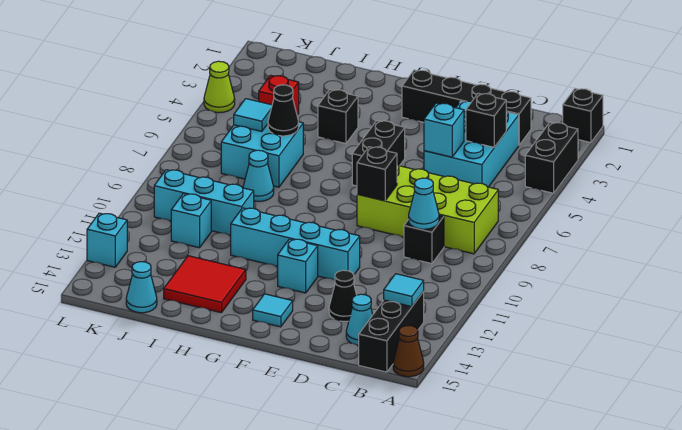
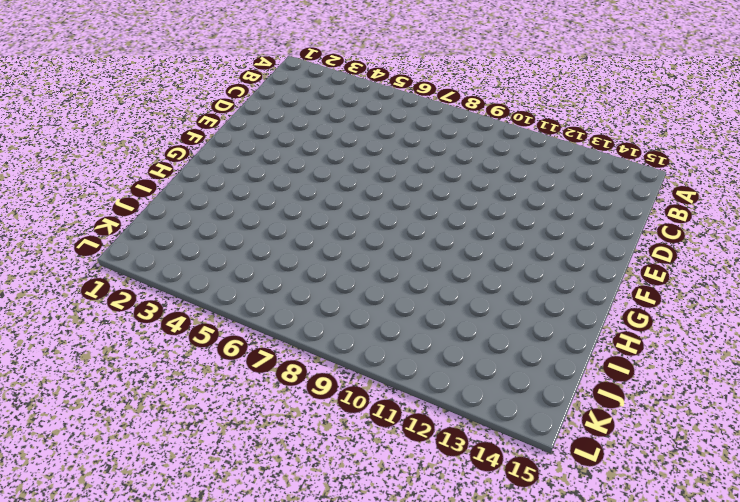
none -> black brick A1 level 1
none -> black brick A3:A4 level 1
none -> brown cone A15 level 1
none -> lime brick B7:E8 level 1

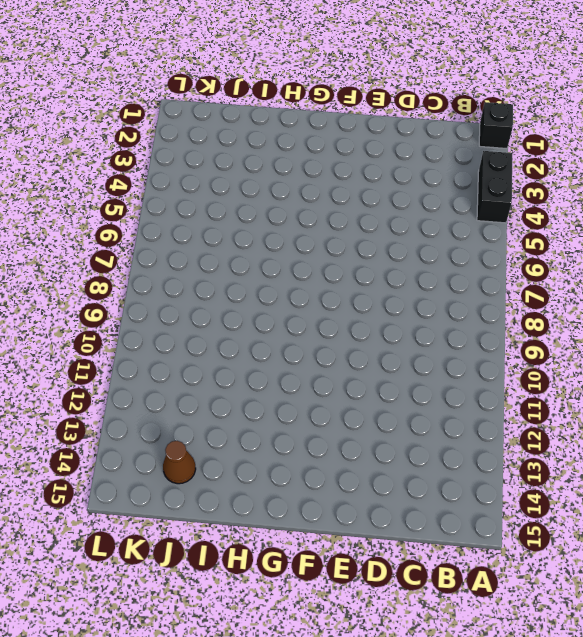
brown cone J14 level 1 -> brown cone A15 level 1
none -> lime brick B7:E8 level 1
none -> black brick B13:B15 level 1
none -> black brick C2:F2 level 1
none -> cyan brick C3:D5 level 1

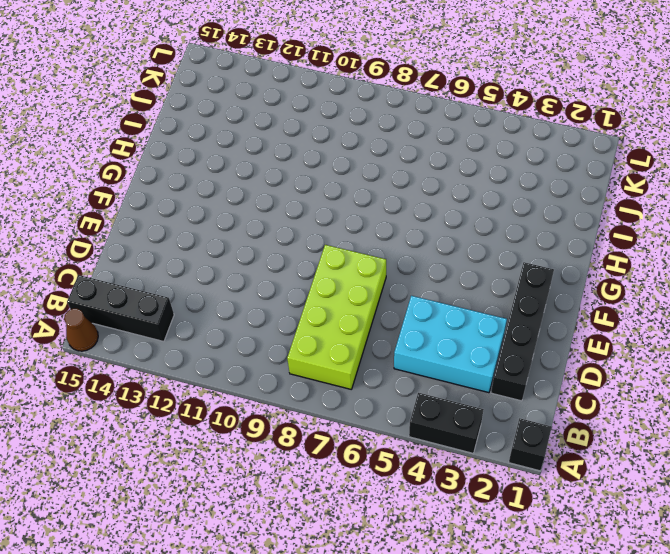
none -> black brick C9 level 1
none -> cyan cone C14 level 1
none -> black cone D13 level 1
none -> cyan brick E11:H11 level 1

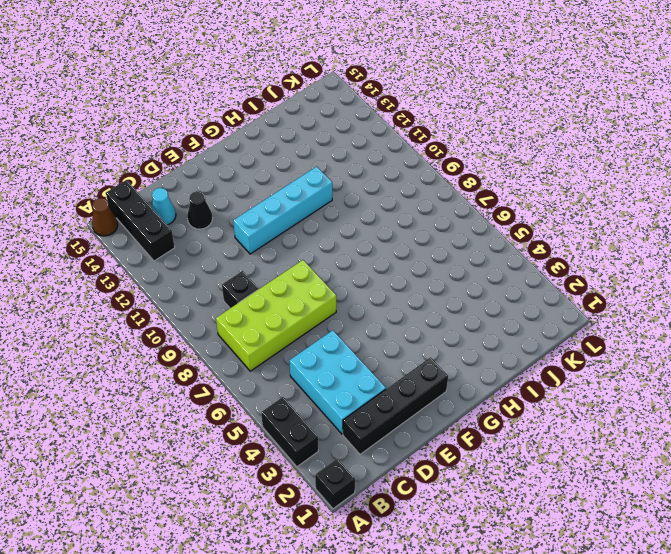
none -> black brick F5:F6 level 1
none -> cyan brick F12 level 1
none -> cyan tile F14 level 1
none -> black brick H4 level 1

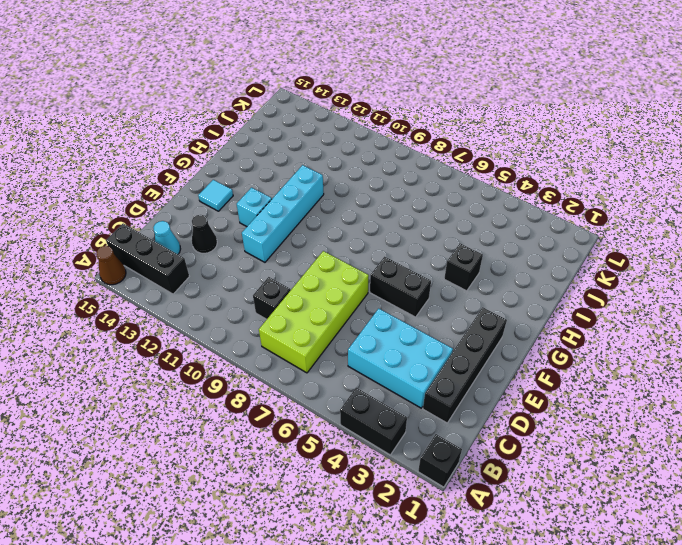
none -> red tile H13:I14 level 1
none -> cyan brick I6:J7 level 1
none -> cyan cone I8 level 1
none -> cyan brick I10:K10 level 1

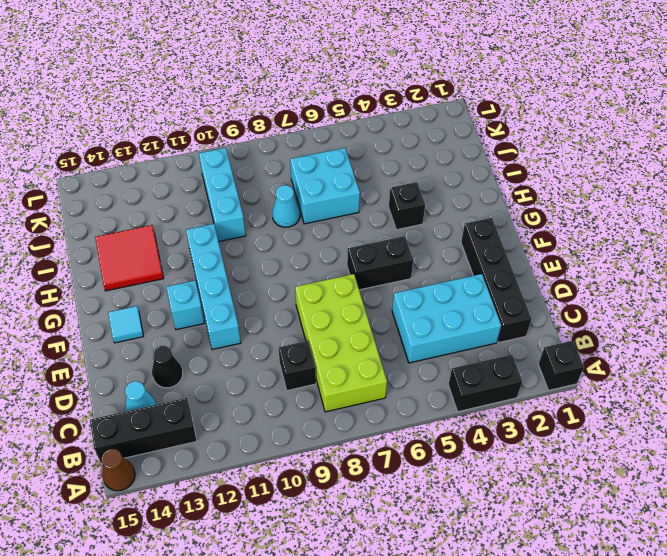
none -> red brick J4 level 1
none -> cyan brick J11 level 1
none -> cyan cone J15 level 1
none -> lime cone L4 level 1

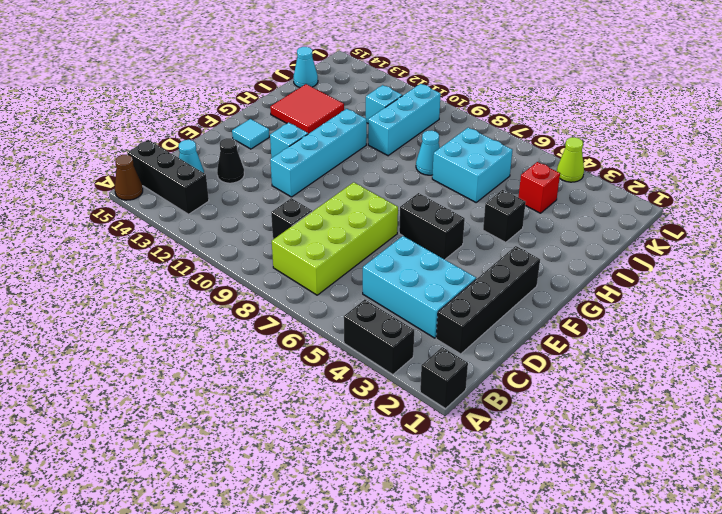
none -> cyan brick L13 level 1
none -> cyan tile B13 level 2
none -> black brick C4 level 2
none -> cyan cone C9 level 2

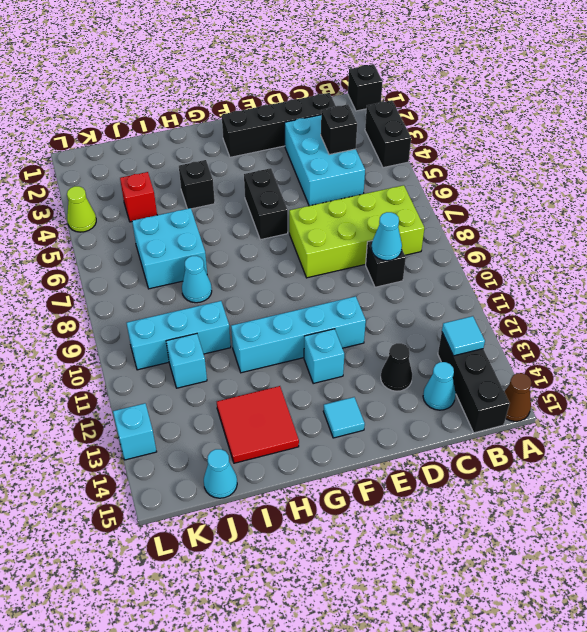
none -> cyan brick D5 level 2
none -> black brick E8 level 2
none -> black cone I6 level 2
none -> cyan tile J6 level 2

